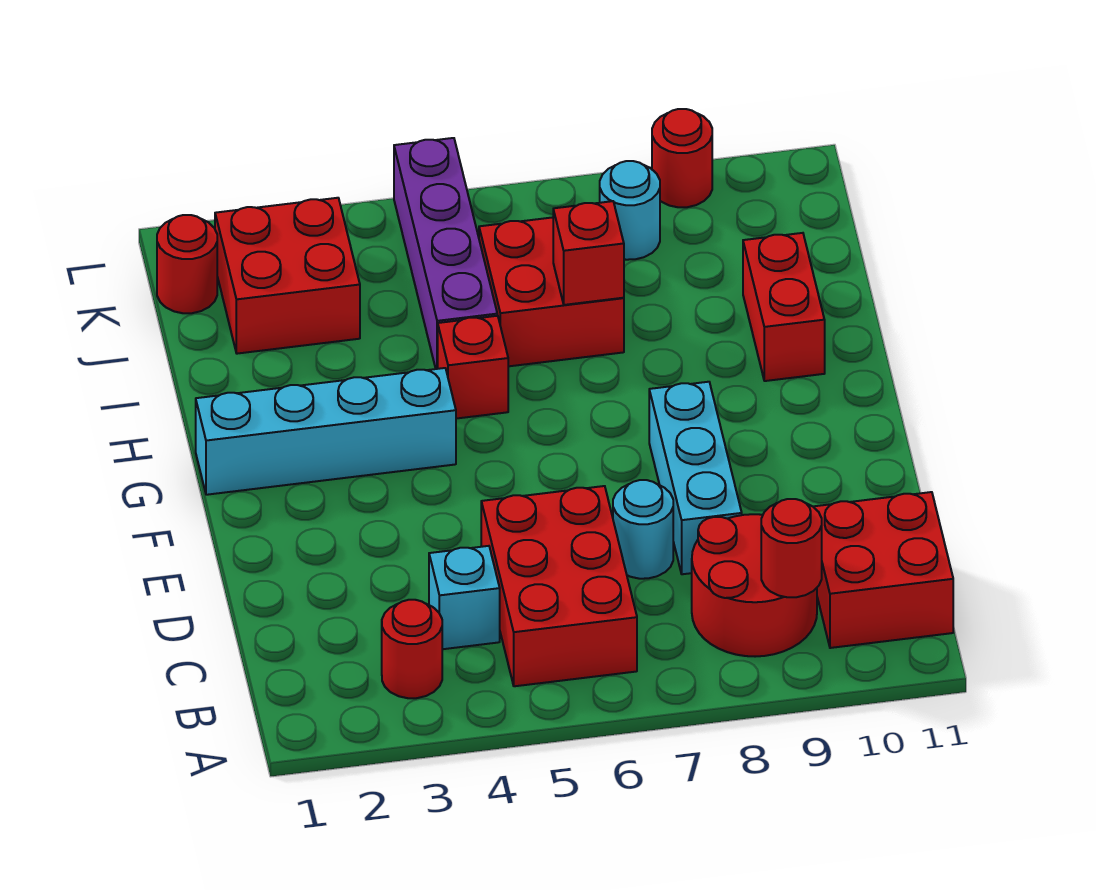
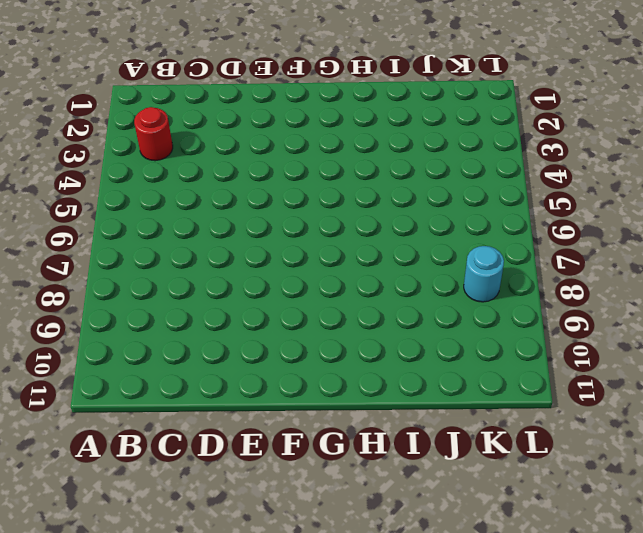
none -> red brick B5:D6 level 1
none -> red round brick B8:C9 level 1
none -> red brick B10:C11 level 1

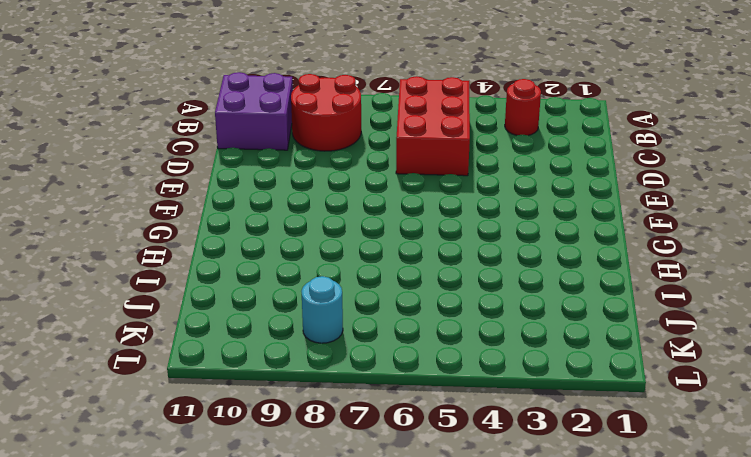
purple brick B10:C11 level 1 -> red brick B10:C11 level 1
none -> cyan brick C4 level 1
none -> cyan round brick D7 level 1
none -> cyan brick D8:F8 level 1

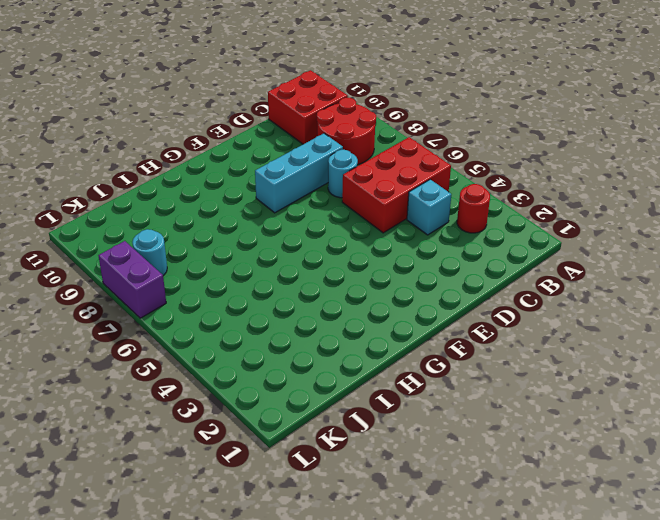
purple brick L7:L8 level 1 -> none
none -> cyan brick G1:G4 level 1
none -> red brick H5 level 1
none -> red brick H10:I10 level 1

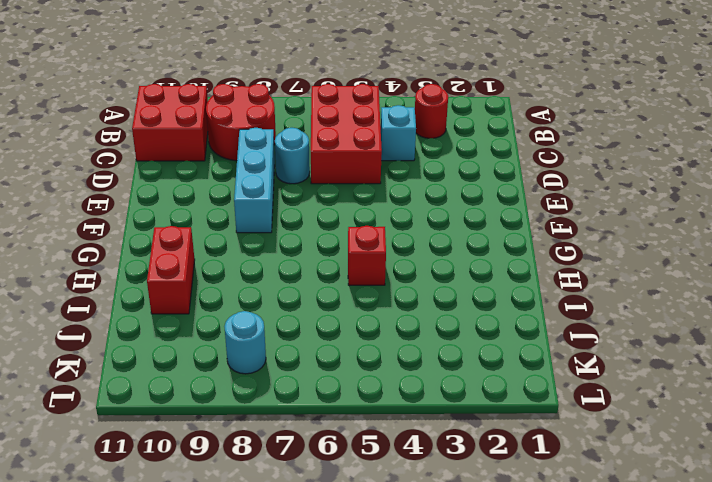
none -> cyan brick G1:G4 level 1
none -> purple brick I5:L5 level 1
none -> red brick I6:J7 level 1

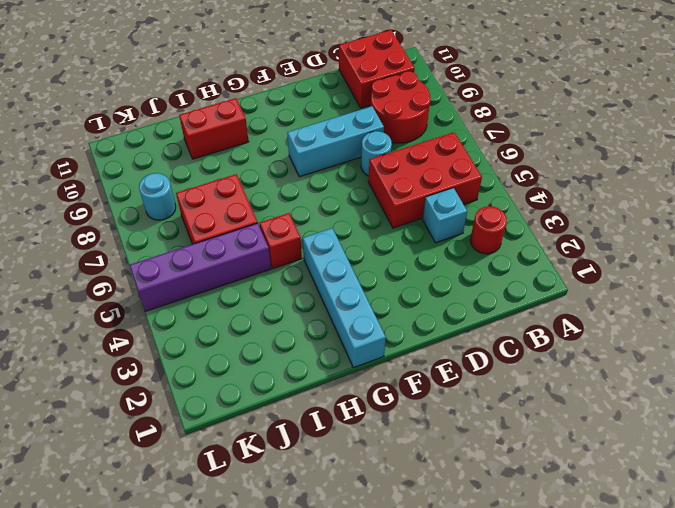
none -> red brick J2:K3 level 1
none -> red round brick K1 level 1
none -> red round brick L9 level 1

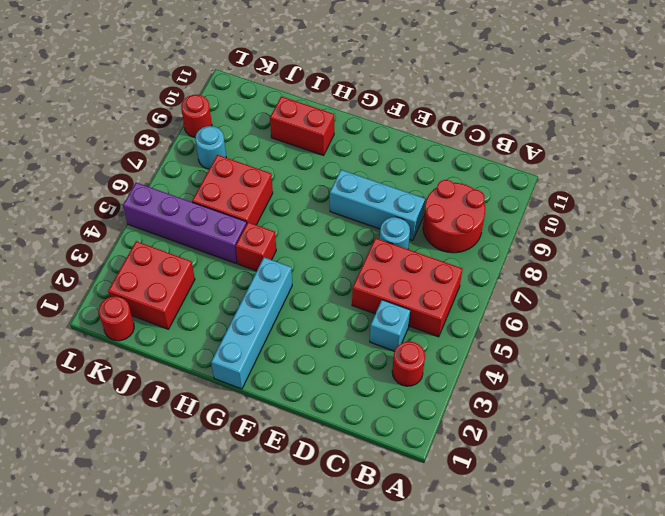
none -> red brick B10:C11 level 1
none -> red round brick B9 level 2
none -> red brick I7 level 2

